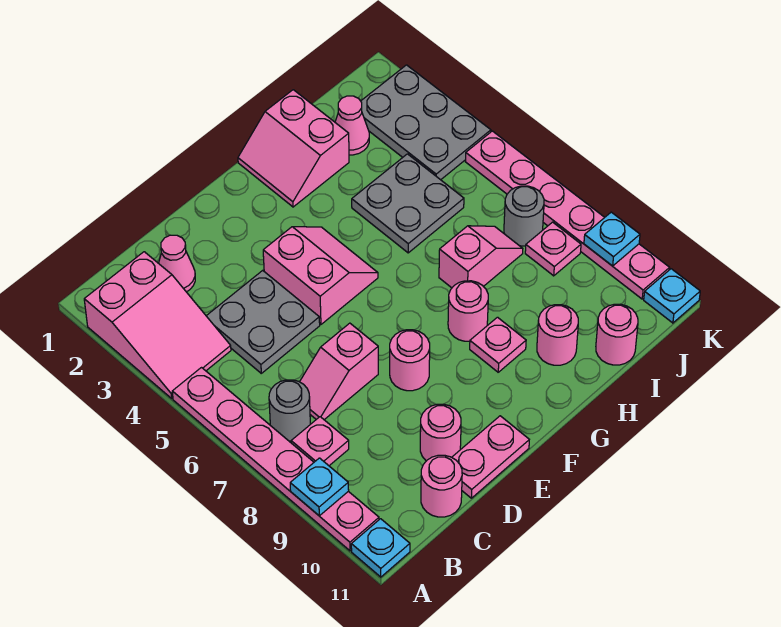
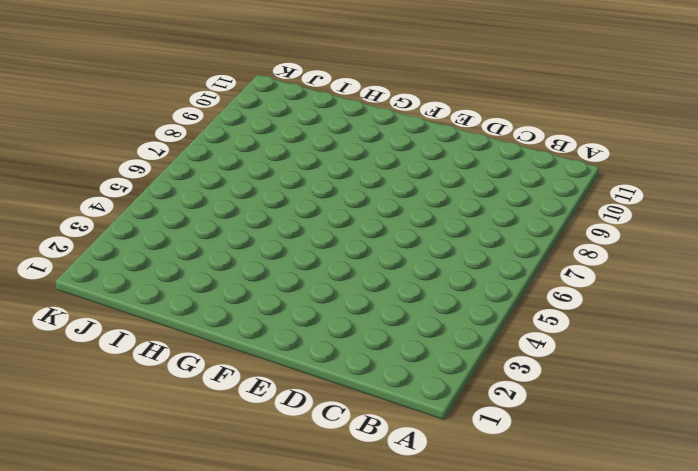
none -> pink slope A2:B4 level 1 top 2
none -> pink plate A5:A10 level 1
none -> cyan plate A11 level 1

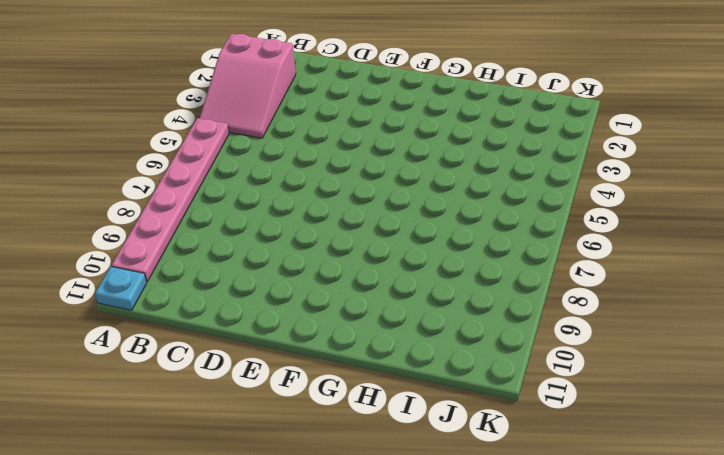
none -> grey round brick B7 level 1
none -> pink plate B8 level 1
none -> pink cone C2 level 1

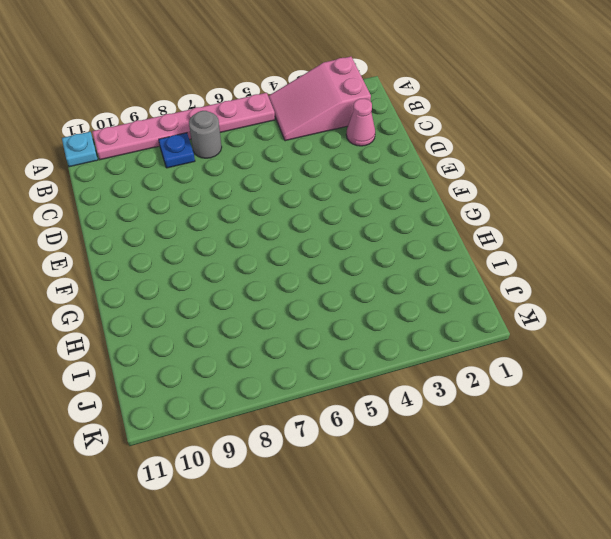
blue plate B8 level 1 -> pink plate B8 level 1
none -> grey plate C4:D5 level 1
none -> pink slope C7:D7 level 1 top D
none -> pink round brick C11 level 1

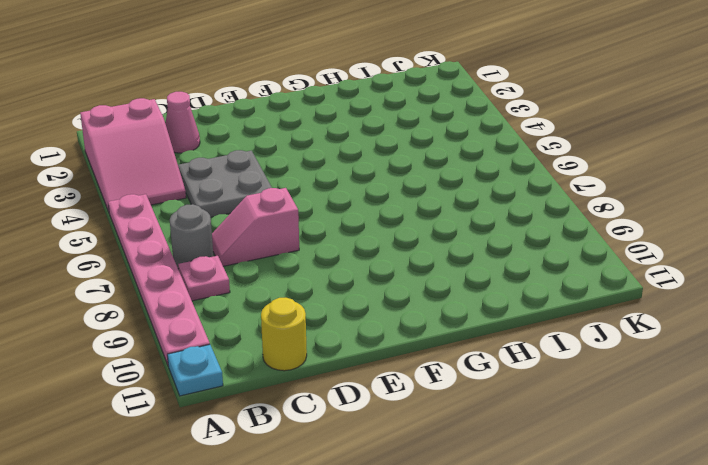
yellow round brick C11 level 1 -> pink round brick C11 level 1
none -> pink round brick D10 level 1
none -> pink plate D11:E11 level 1
none -> pink slope E4:F5 level 1 top E

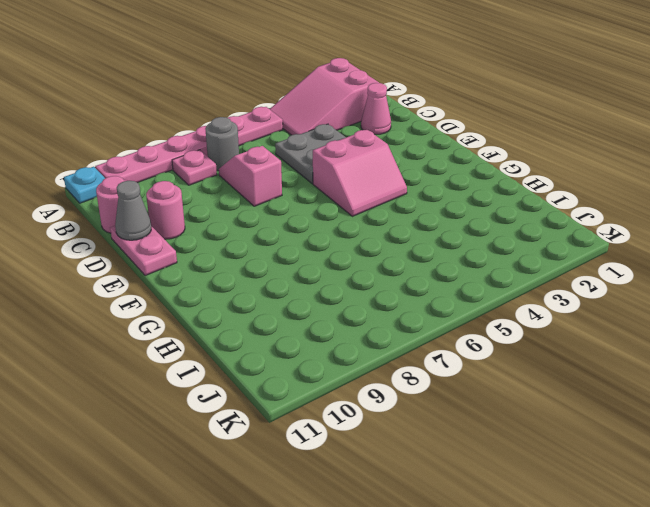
grey cone D11 level 2 -> none
none -> pink round brick E8 level 1
none -> pink slope G1:H2 level 1 top H
none -> pink round brick G8 level 1

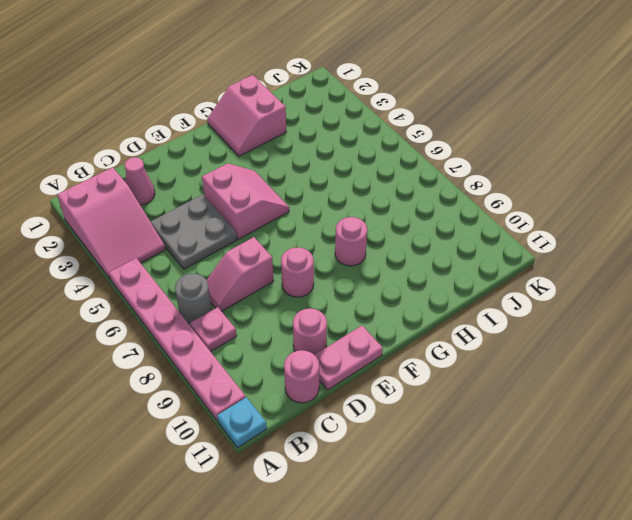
none -> pink plate G9 level 1
none -> grey plate H4:I5 level 1
none -> pink slope H7:I7 level 1 top H

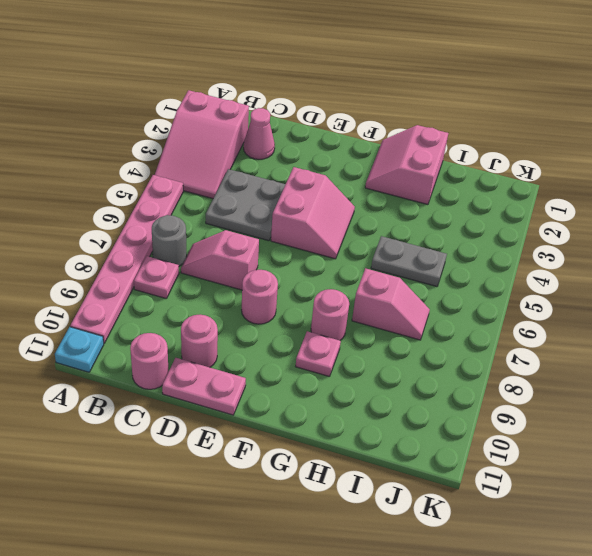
grey plate H5:I5 level 1 -> grey plate H4:I5 level 1
none -> pink round brick H10 level 1
none -> pink cone I2 level 1
none -> pink round brick I11 level 1

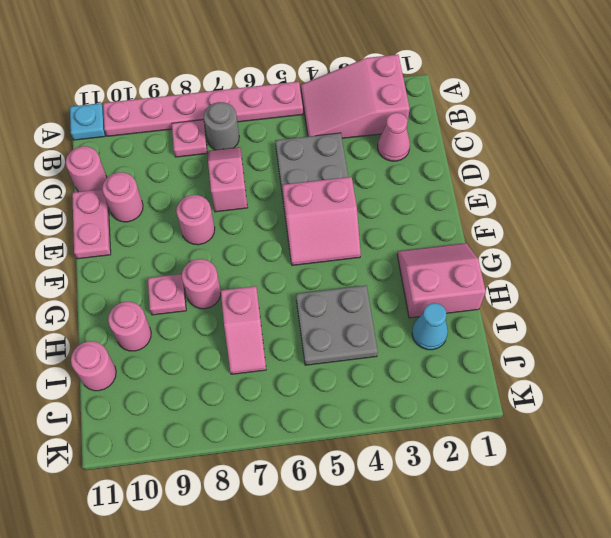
cyan cone I2 level 1 -> pink cone I2 level 1
none -> grey plate J2:K4 level 1
none -> grey round brick J7 level 1
none -> pink plate J8 level 1

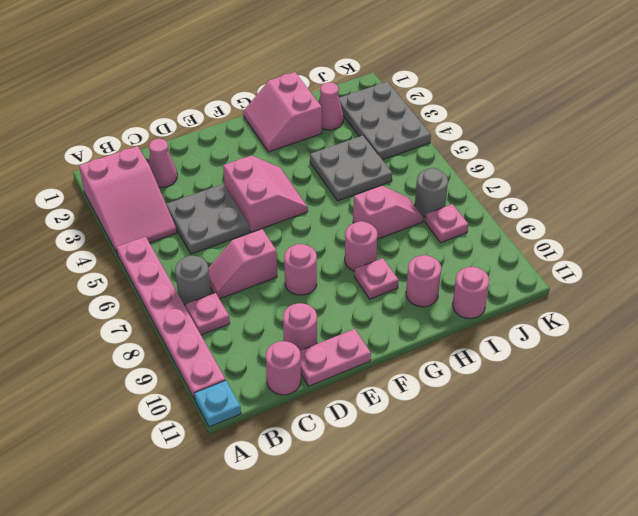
none -> pink plate K5:K10 level 1
none -> cyan plate K11 level 1
none -> cyan plate A9 level 2

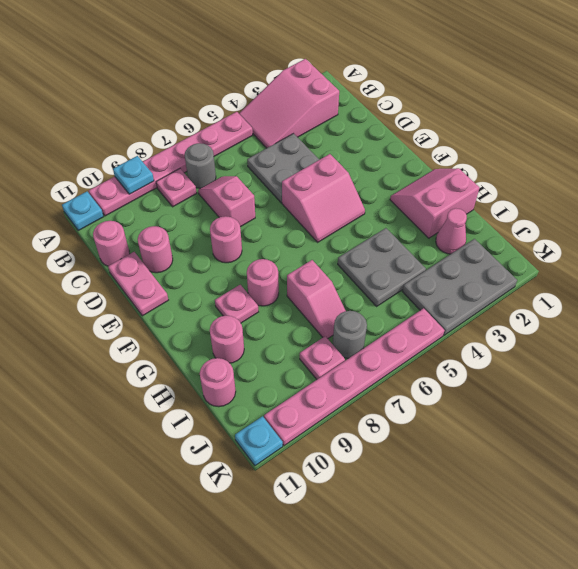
none -> pink cone C2 level 1
none -> cyan plate K9 level 2

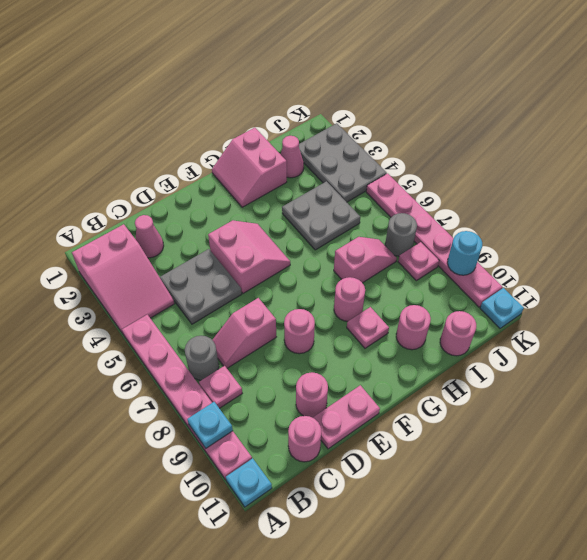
cyan round brick K9 level 2 -> cyan plate K9 level 2

